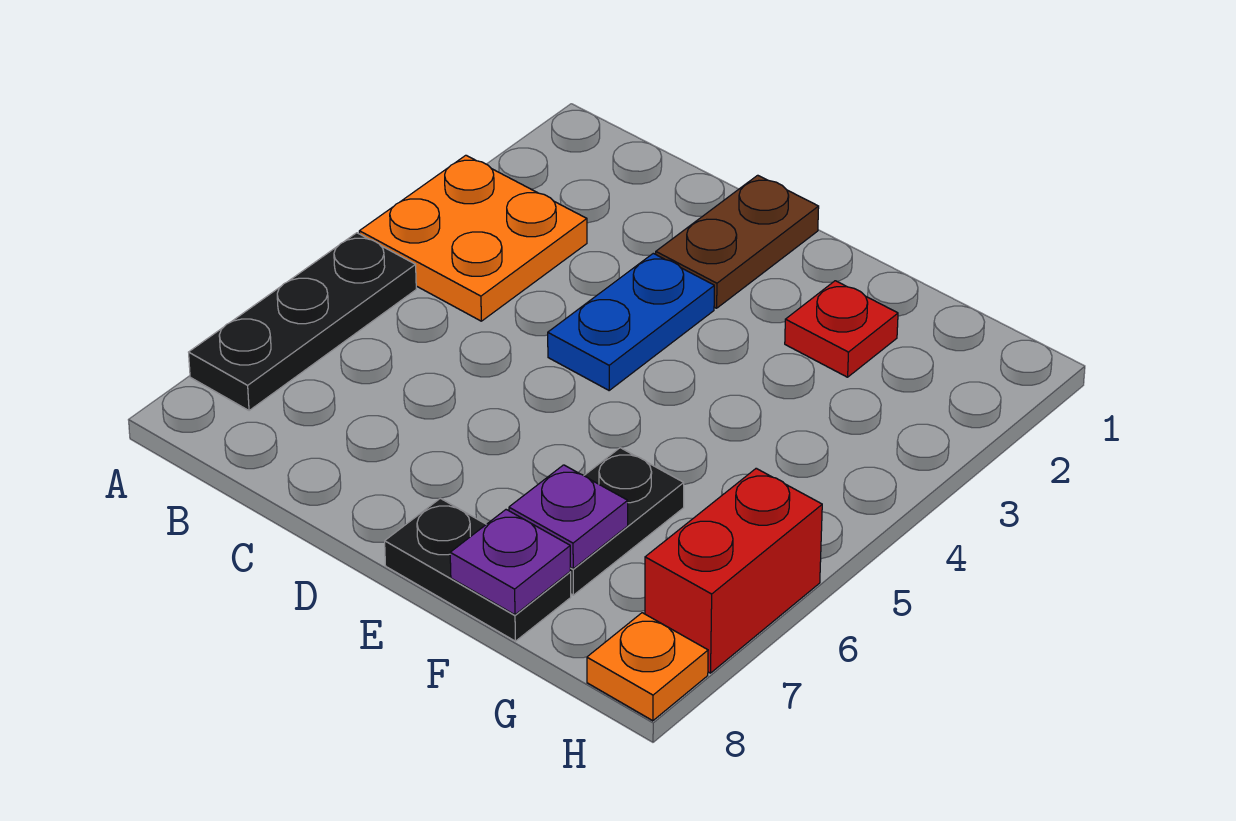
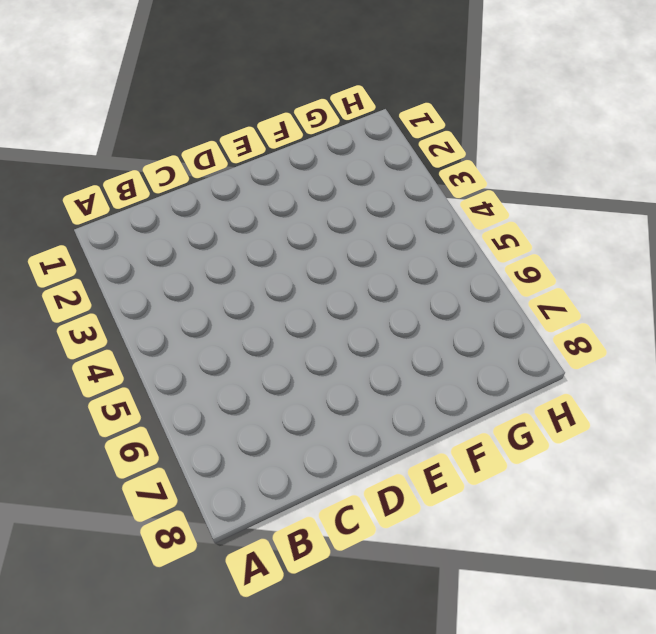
none -> orange plate A3:B4 level 1
none -> black plate A5:A7 level 1

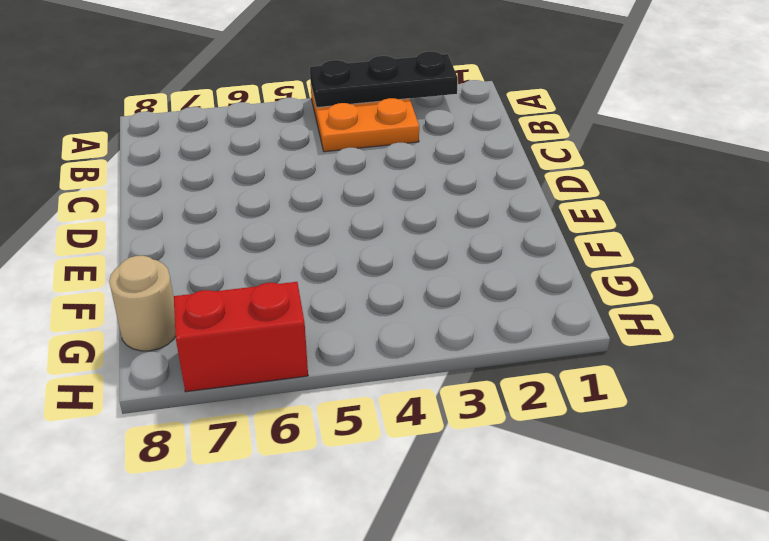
black plate A2:A4 level 2 -> black plate A5:A7 level 1
tan round brick G8 level 1 -> none
none -> brown plate D1:D2 level 1
none -> blue plate D3:D4 level 1

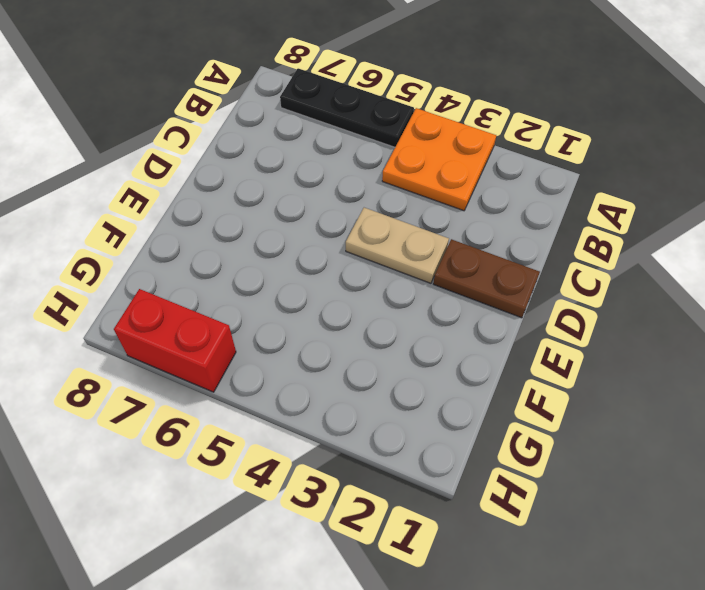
tan plate D3:D4 level 1 -> blue plate D3:D4 level 1
none -> black plate E8:F8 level 1
none -> red plate F2 level 1

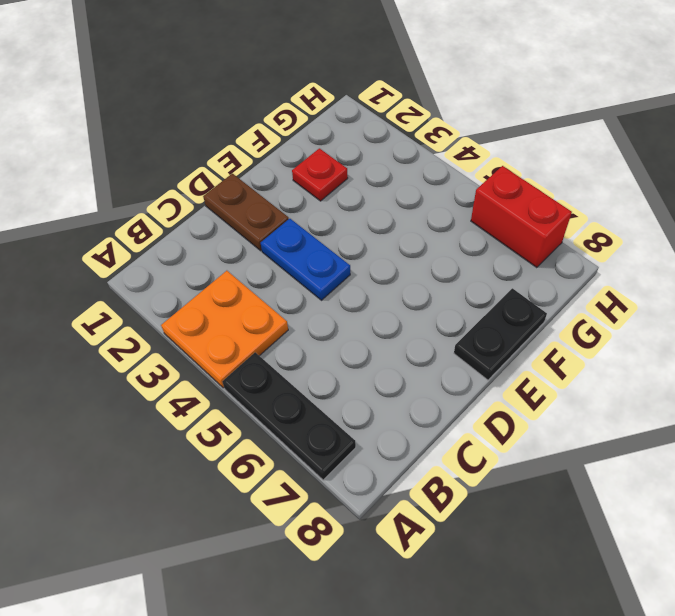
none -> black plate F6:F7 level 1
none -> orange plate H8 level 1

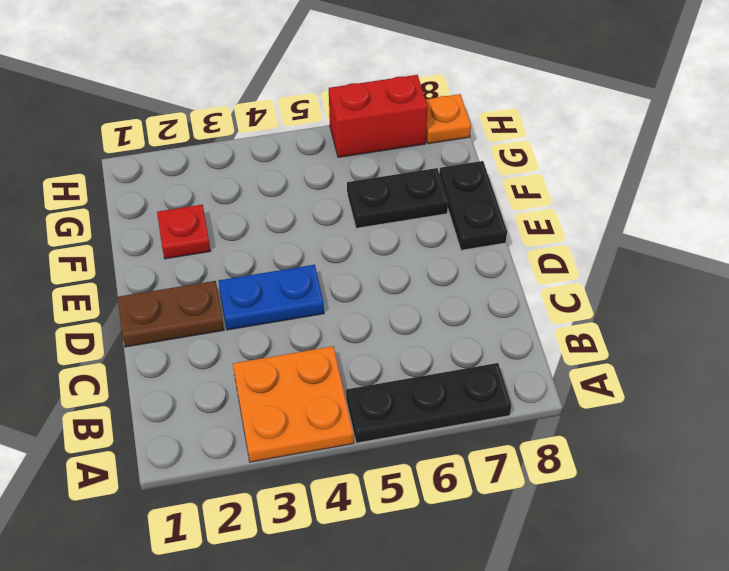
none -> purple plate F7 level 2
none -> purple plate F8 level 2

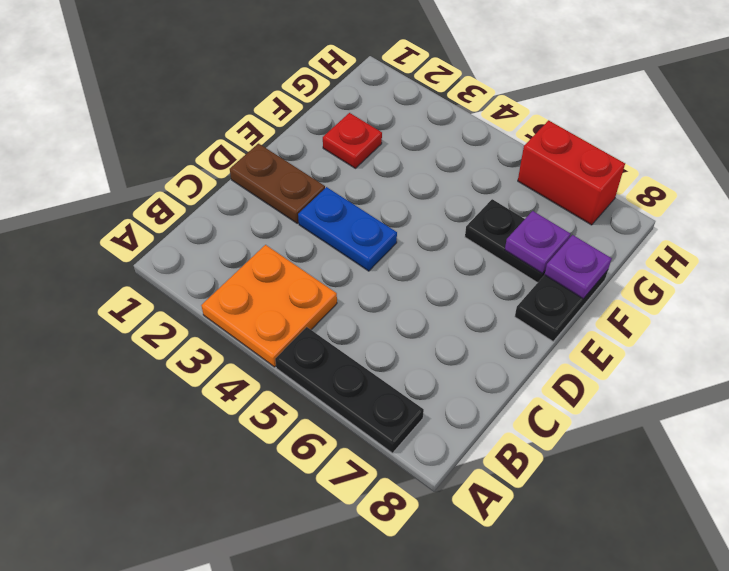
none -> orange plate H8 level 1

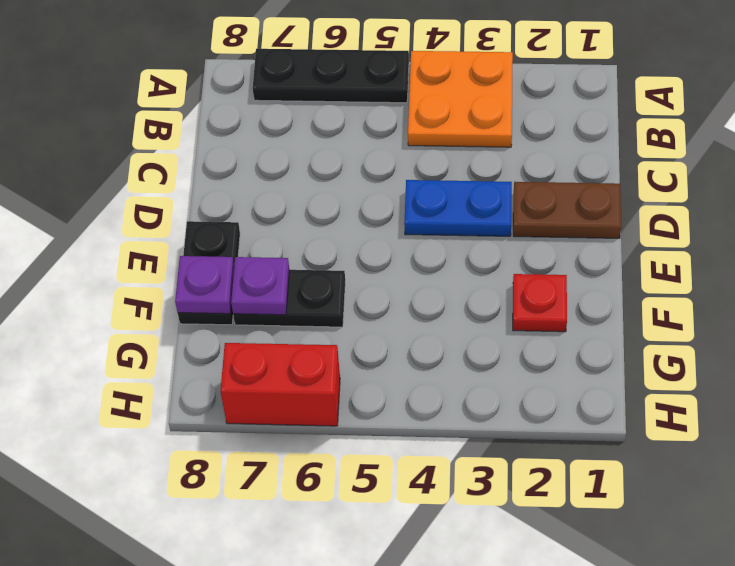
none -> orange plate H8 level 1

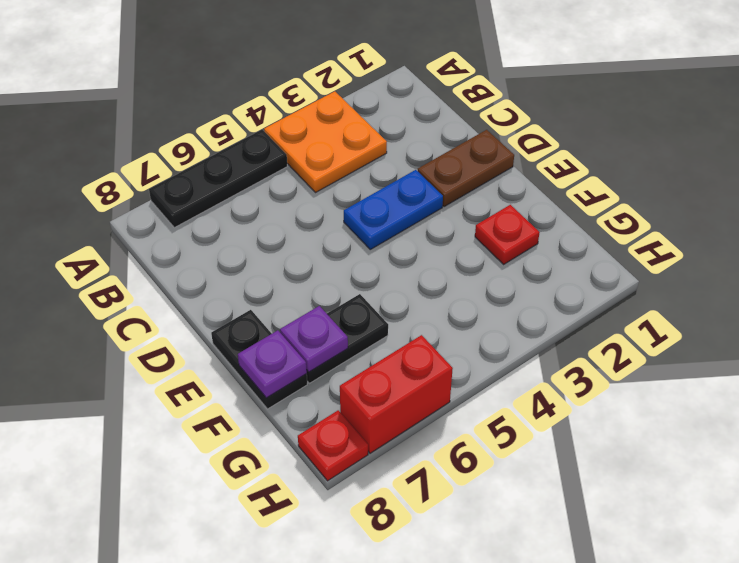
red plate H8 level 1 -> orange plate H8 level 1

